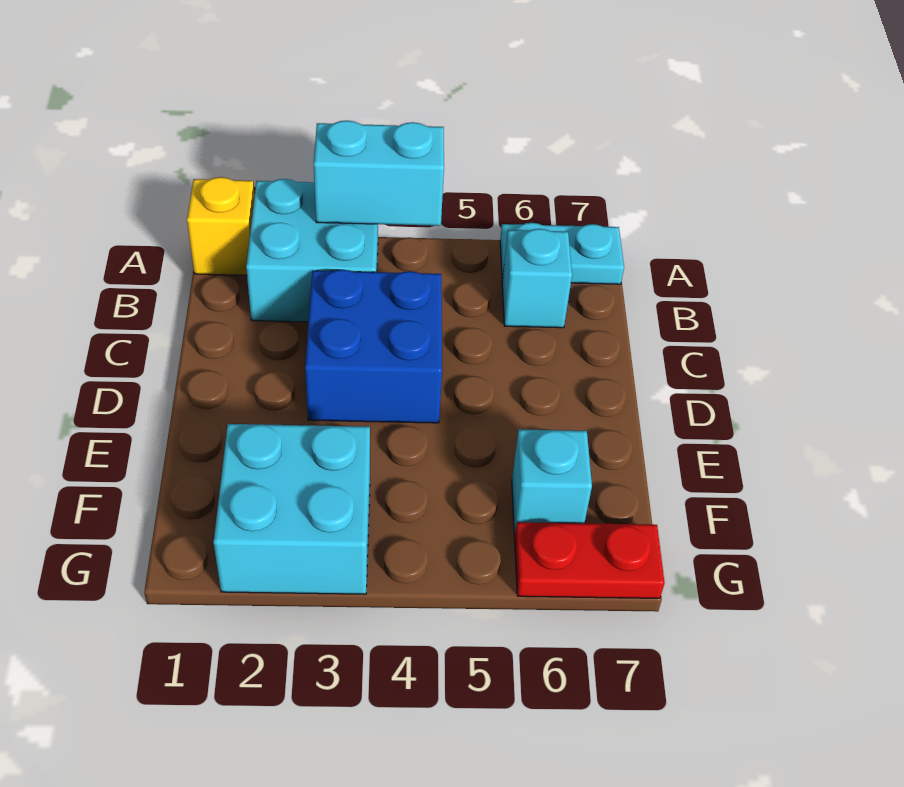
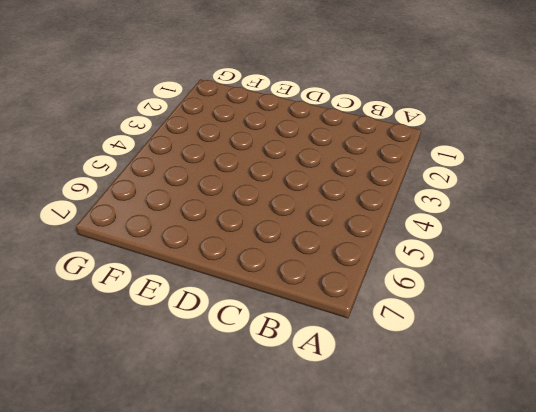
none -> yellow brick A1 level 1
none -> cyan brick A2:B3 level 1

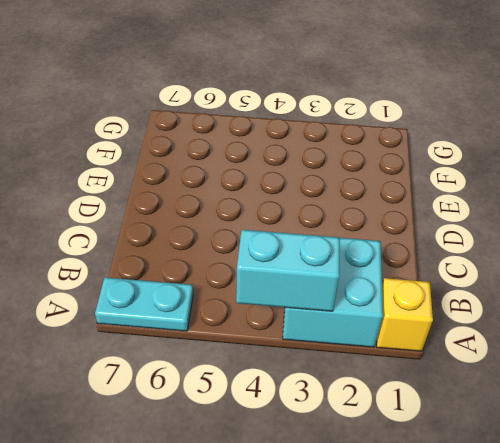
none -> cyan brick B6 level 1
none -> blue brick C3:D4 level 1

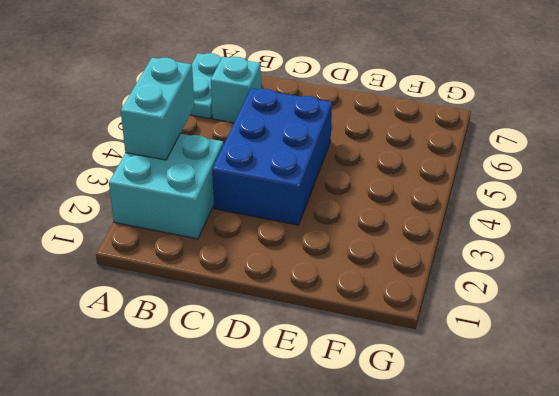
blue brick C3:D5 level 1 -> blue brick C3:D4 level 1
none -> yellow brick A1 level 1
none -> cyan brick F2:G3 level 1

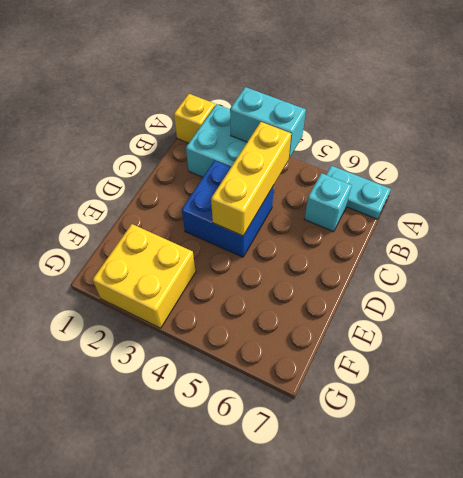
yellow brick B4:D4 level 2 -> none
yellow brick F2:G3 level 1 -> cyan brick F2:G3 level 1
none -> cyan brick F6 level 1
none -> red plate G6:G7 level 1

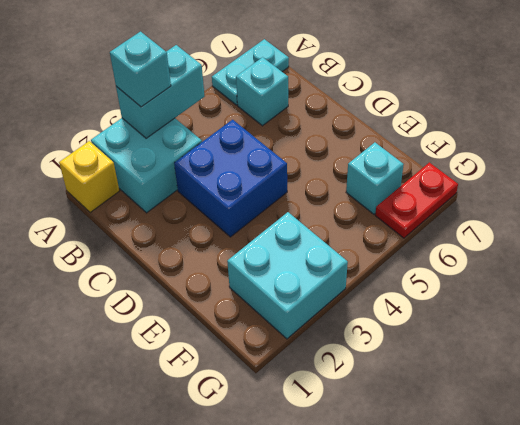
cyan brick A3 level 3 -> none

